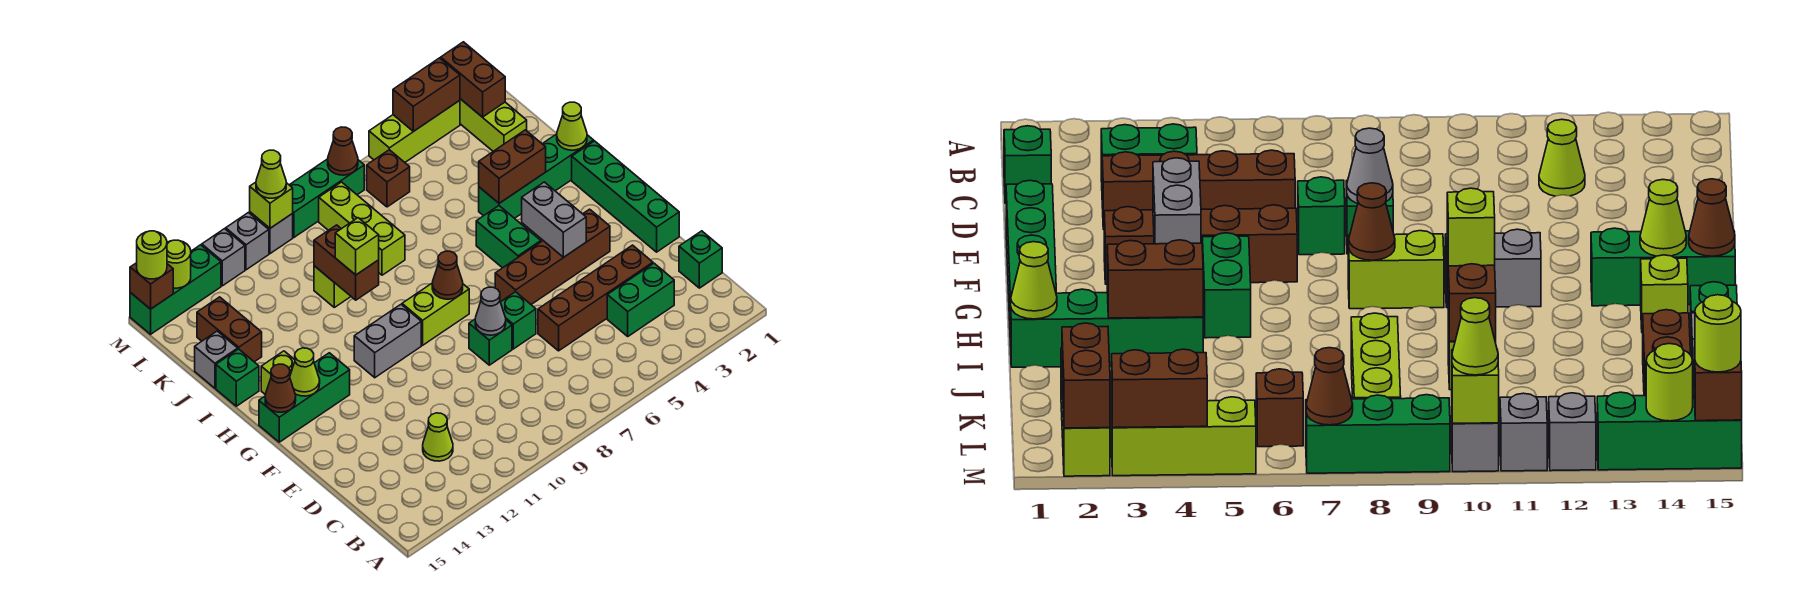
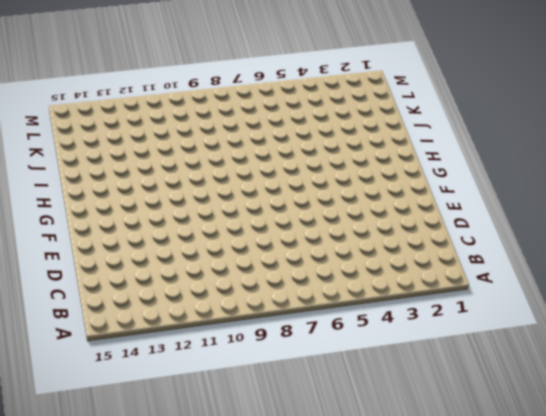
none -> green brick C1 level 1
none -> green brick C3:C4 level 1
none -> lime cone C12 level 1
none -> brown brick D3:D6 level 1

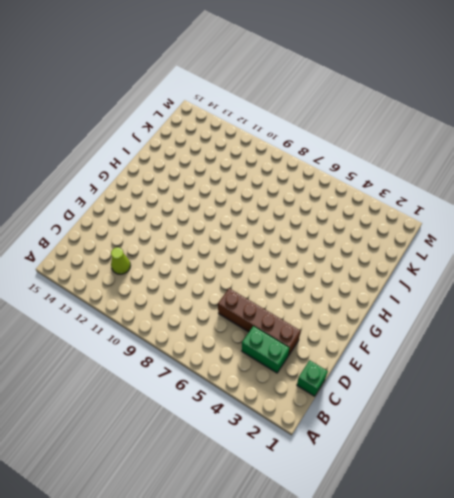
none -> green brick E1:H1 level 1
none -> green brick E7 level 1
none -> green brick E8 level 1
none -> brown brick F3:F6 level 1

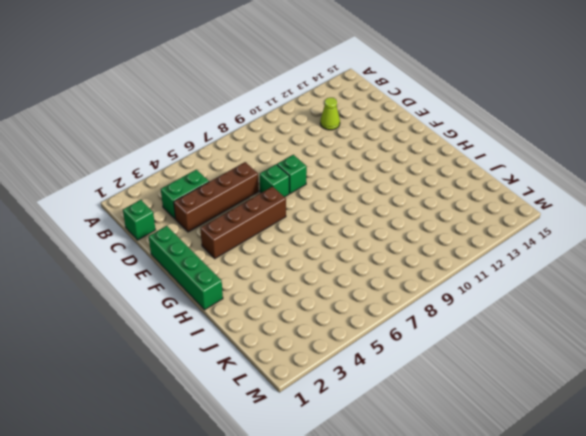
none -> green brick G5:H5 level 1
none -> lime brick G8:G9 level 1
none -> grey brick G10:G11 level 1
none -> green brick G13:G15 level 1

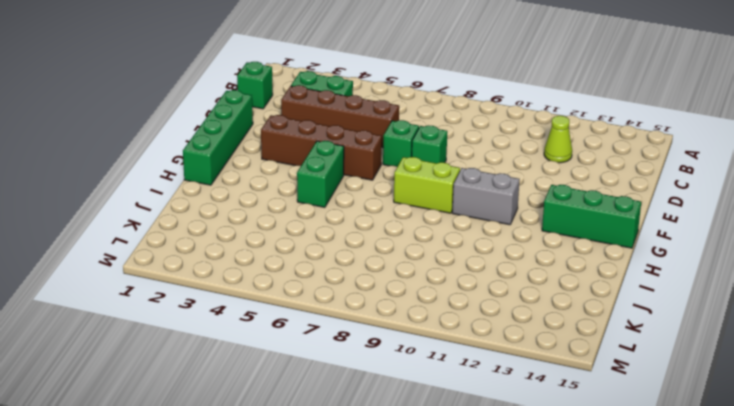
none -> lime brick H14 level 1
none -> green brick I1:I4 level 1
none -> green brick I15 level 1
none -> lime brick J8:L8 level 1

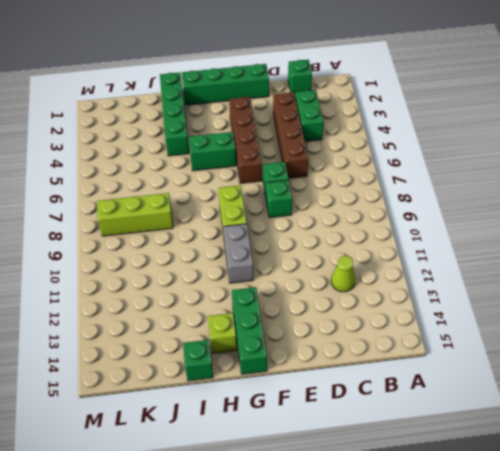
none -> lime brick J10 level 1
none -> brown brick J14:K14 level 1
none -> grey brick J15 level 1
none -> lime brick K2:M2 level 1

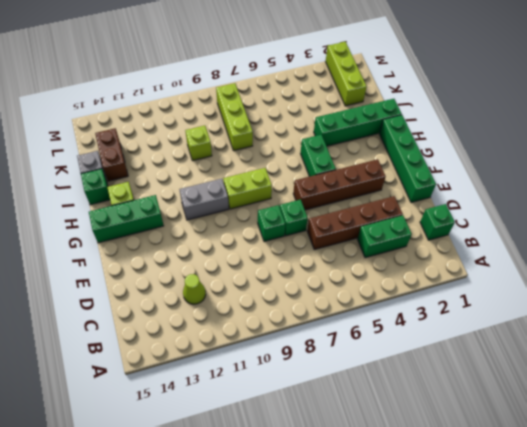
none -> brown brick L6 level 1
none -> lime brick M3:M5 level 1
none -> green brick M7:M9 level 1
none -> grey brick M10 level 1

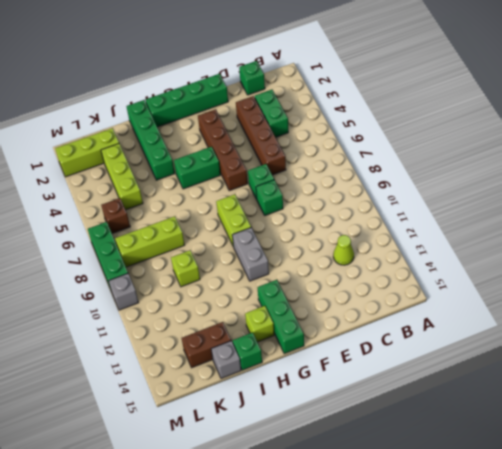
lime brick K3:K5 level 1 -> lime brick M3:M5 level 1
none -> grey brick M11 level 1
none -> grey brick M12 level 1
none -> green brick M13:M15 level 1
none -> grey cone E8 level 2

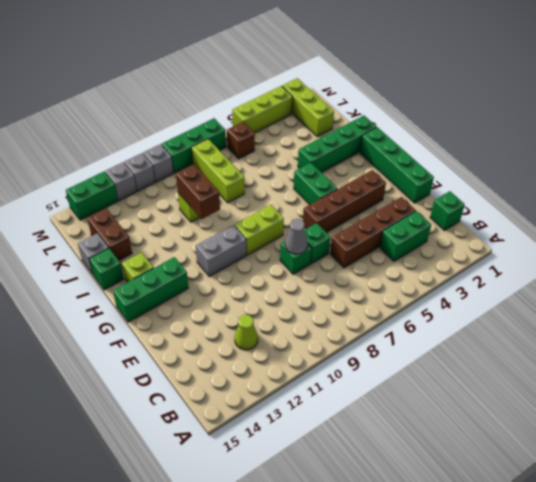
green brick M13:M14 level 1 -> green brick M13:M15 level 1
none -> grey brick F4:G4 level 2
none -> brown cone G8 level 2
none -> lime cone G14 level 2
none -> brown cone G15 level 2

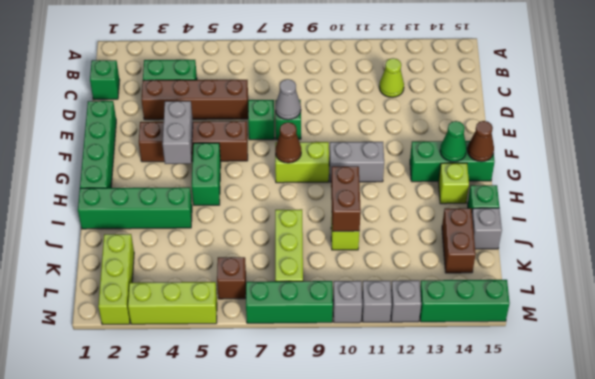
green cone G14 level 2 -> lime cone G14 level 2
none -> lime cone I1 level 2
none -> brown brick I3:I4 level 2
none -> brown brick L2:M2 level 2
none -> brown brick M3:M4 level 2

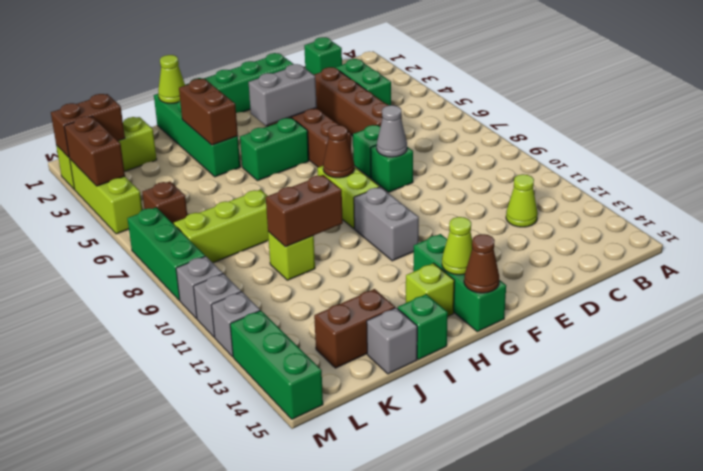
none -> brown cone M7 level 2
none -> lime brick M10 level 2
none -> lime round brick M14 level 2
none -> brown brick M15 level 2

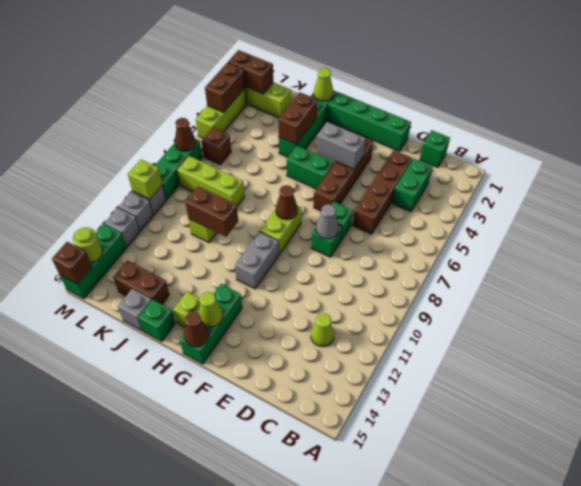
none -> lime brick I10 level 3
none -> lime cone M10 level 3
none -> lime round brick M15 level 3

